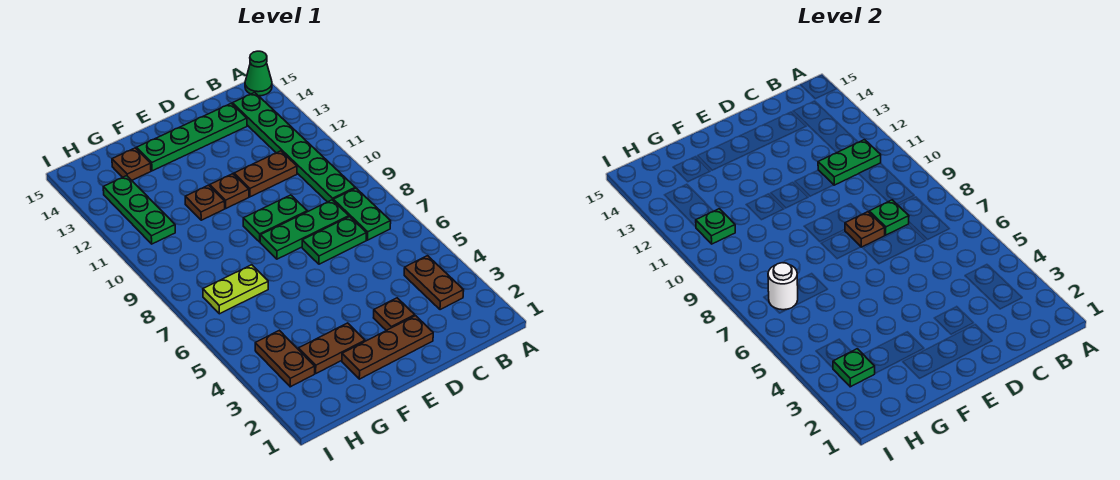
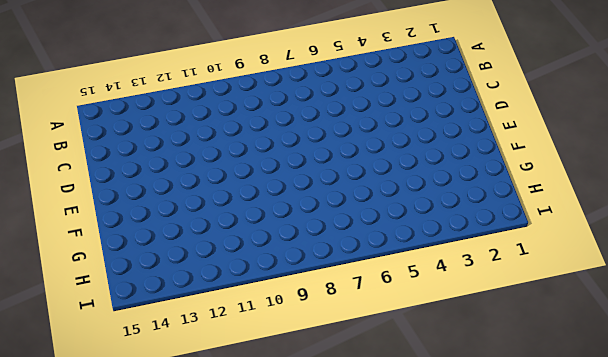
none -> green cone A15 level 1
none -> brown plate B3:B4 level 1
none -> green plate B7:B8 level 1

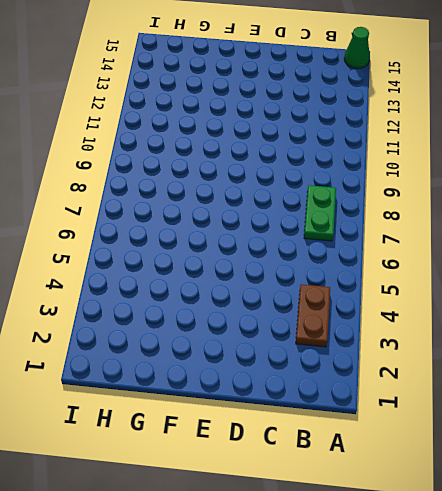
none -> green plate B9:B14 level 1
none -> green plate C7:D7 level 1
none -> green plate C8:E8 level 1

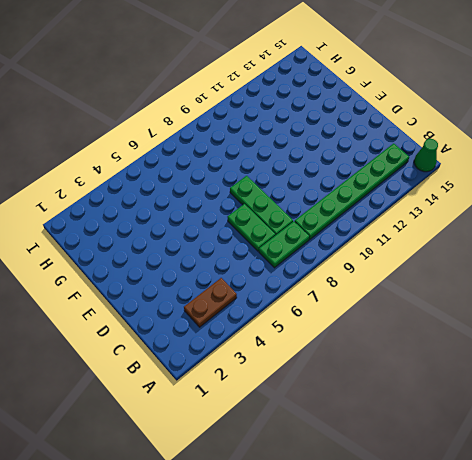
none -> brown plate C11:D11 level 1
none -> green plate C14:F14 level 1
none -> brown plate D2:F2 level 1

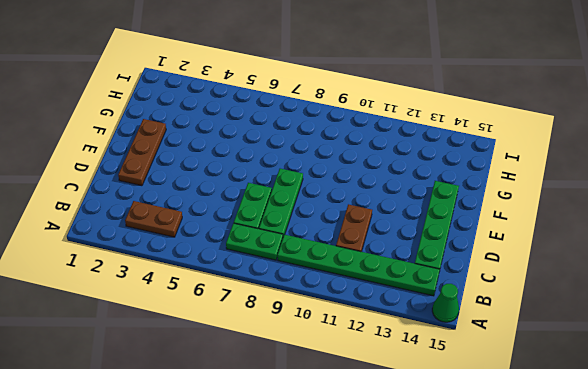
none -> brown plate D3 level 1
none -> green plate D9:E9 level 1
none -> brown plate E11 level 1

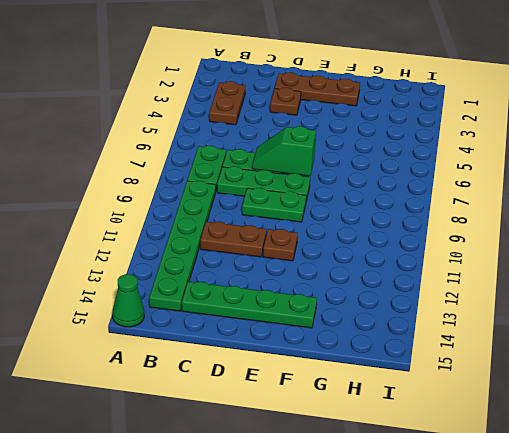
green slope D7:E7 level 2 top E -> none
none -> brown plate F3:G3 level 1
none -> brown plate F11 level 1
none -> lime plate G7:H7 level 1

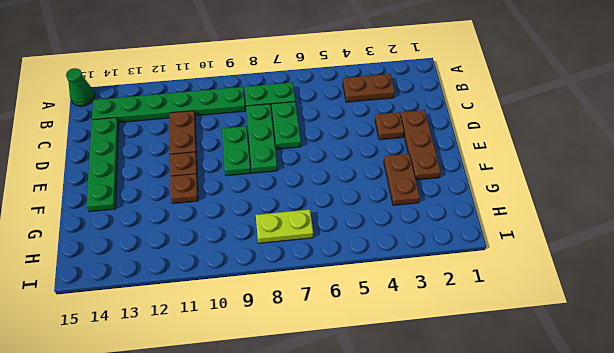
lime plate H7:H8 level 1 -> lime plate G7:H7 level 1
none -> brown plate G14 level 1
none -> brown plate H3:H4 level 1
none -> green plate H11:H13 level 1

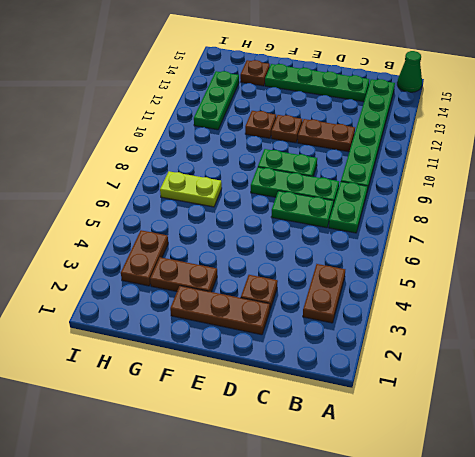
none -> green plate B11:C11 level 2
none -> green plate C8 level 2
none -> brown plate D8 level 2

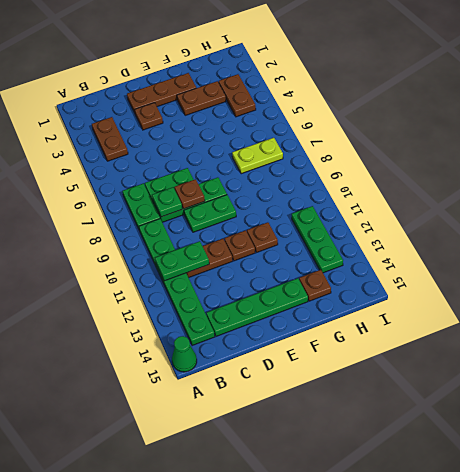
none -> green plate H3 level 2
none -> white round brick H7 level 2
none -> green plate H11 level 2

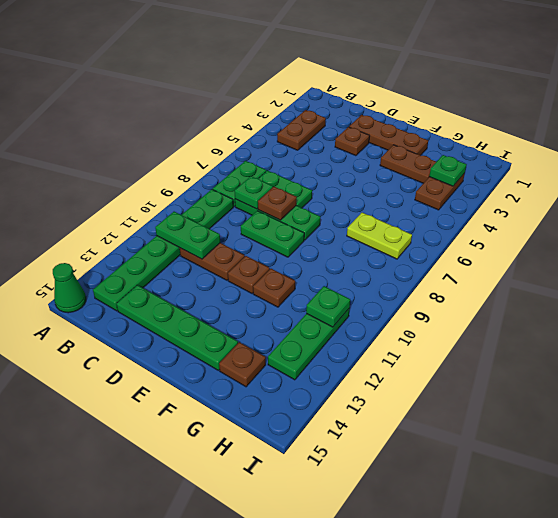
none -> white round brick H7 level 2

